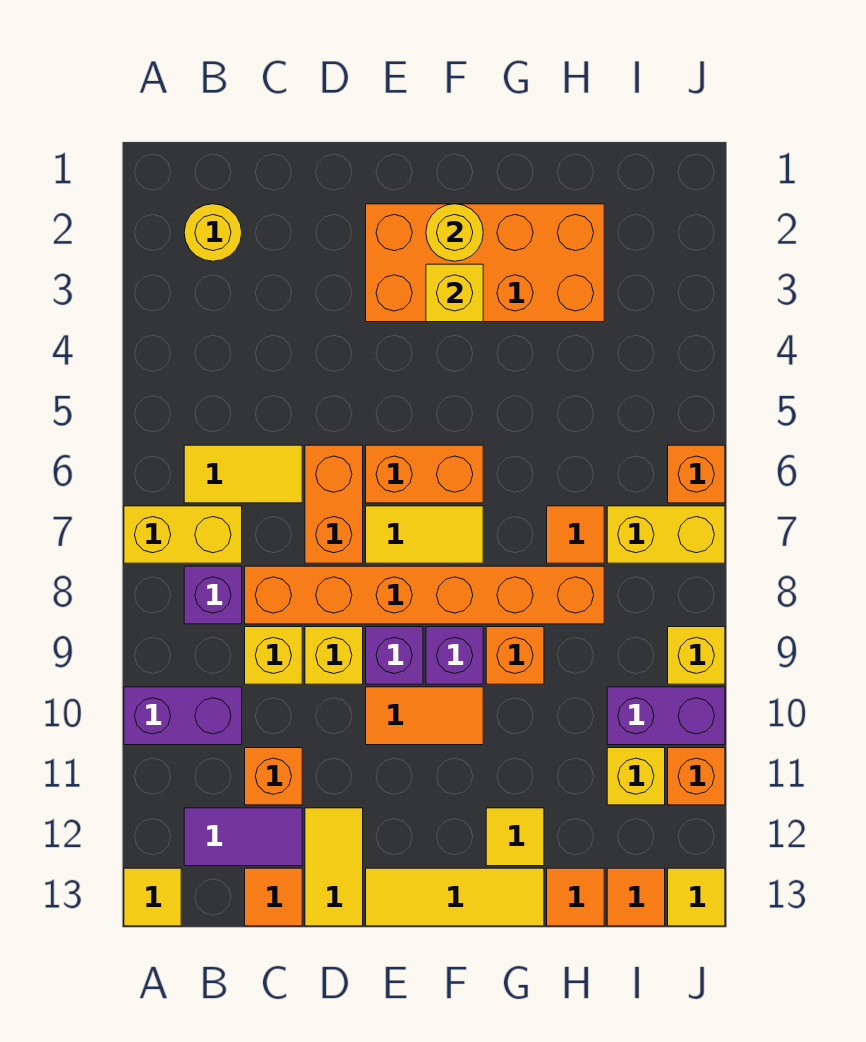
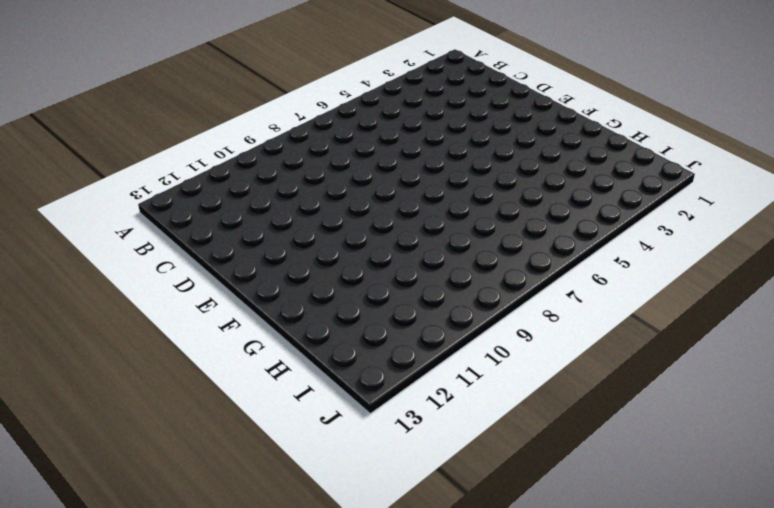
none -> yellow brick A7:B7 level 1
none -> purple brick A10:B10 level 1
none -> yellow tile A13 level 1
none -> yellow round brick B2 level 1

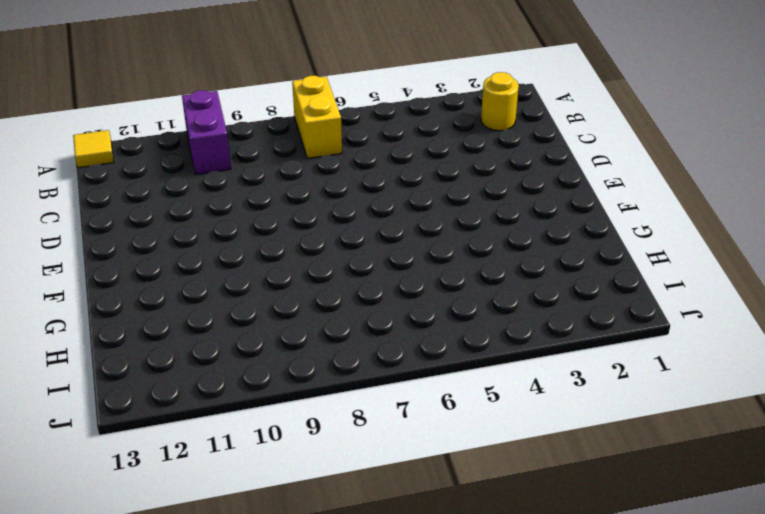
none -> yellow tile B6:C6 level 1
none -> purple brick B8 level 1
none -> purple tile B12:C12 level 1
none -> orange brick C8:H8 level 1

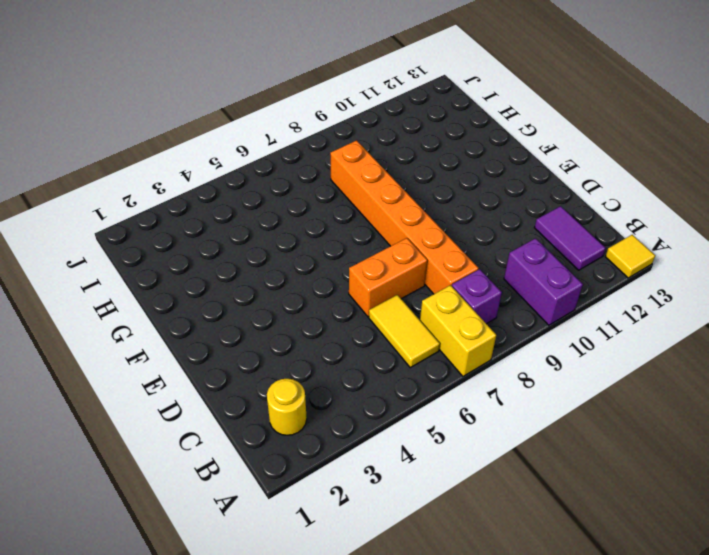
none -> yellow brick C9 level 1
none -> orange brick C11 level 1
none -> orange tile C13 level 1
none -> yellow brick D9 level 1

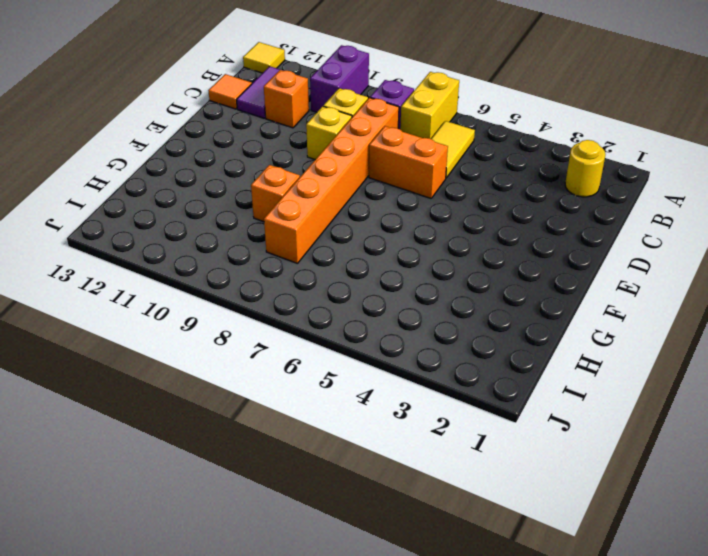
none -> yellow tile D12:D13 level 1
none -> orange brick E2:H3 level 1
none -> orange brick E6:F6 level 1
none -> yellow tile E7:F7 level 1

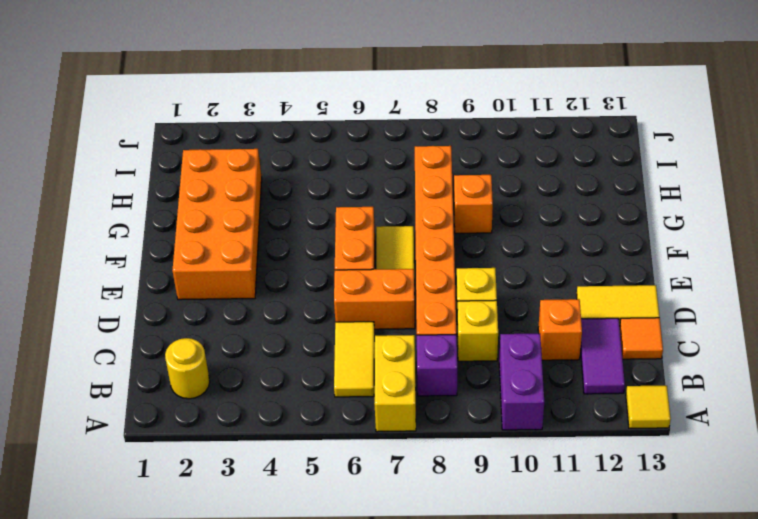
none -> purple brick E9 level 1
none -> orange tile E10:F10 level 1
none -> yellow tile E13:G13 level 1
none -> purple brick F9 level 1

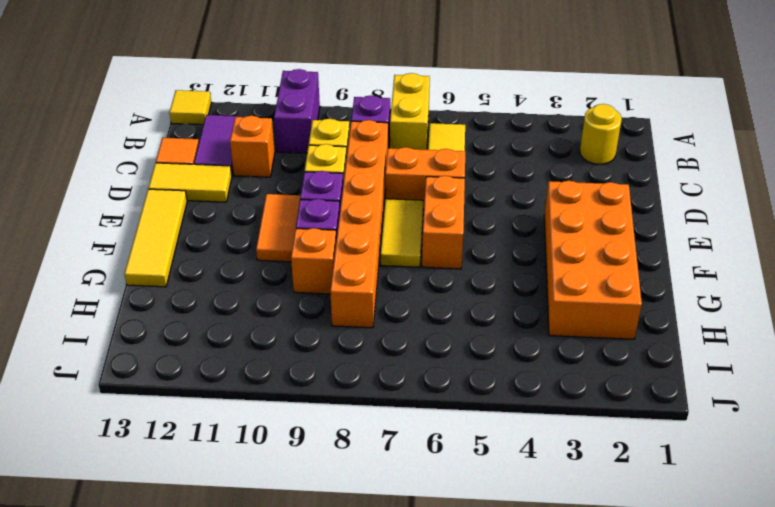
none -> yellow tile G12 level 1
none -> orange tile H7 level 1
none -> orange tile H13 level 1
none -> yellow brick I7:J7 level 1

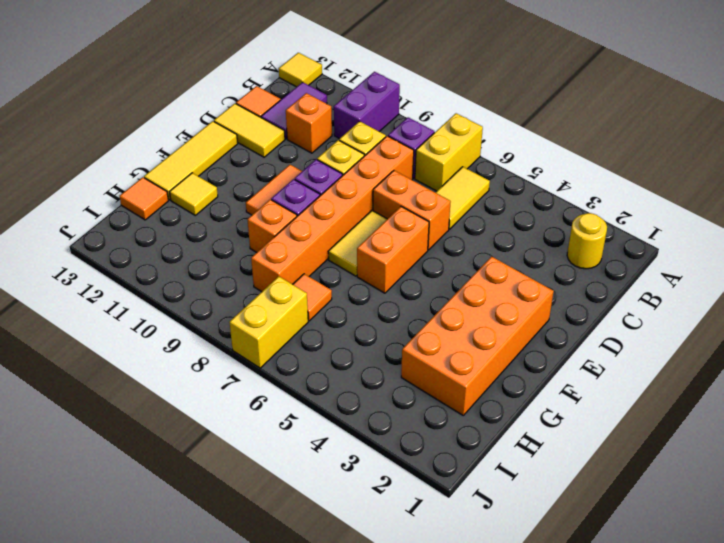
none -> purple brick I10:J10 level 1
none -> yellow brick I11 level 1
none -> orange tile I13 level 1
none -> orange brick J6 level 1

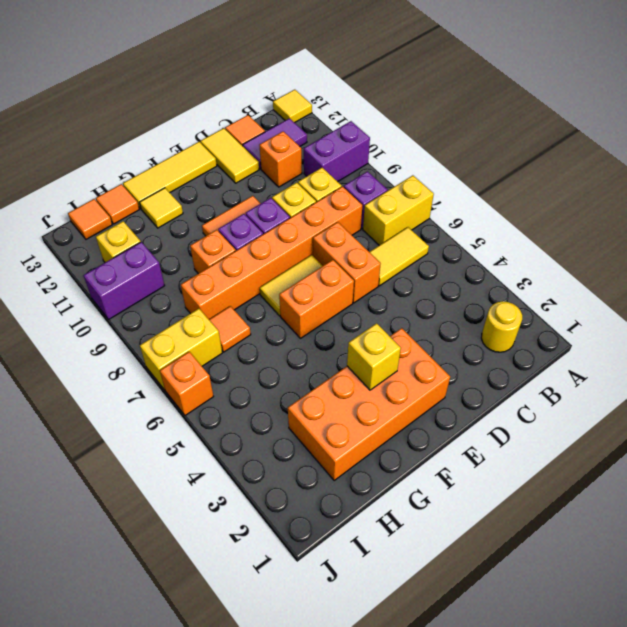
none -> yellow brick J9 level 1
none -> orange brick J11 level 1
none -> yellow tile J13 level 1
none -> yellow round brick F2 level 2

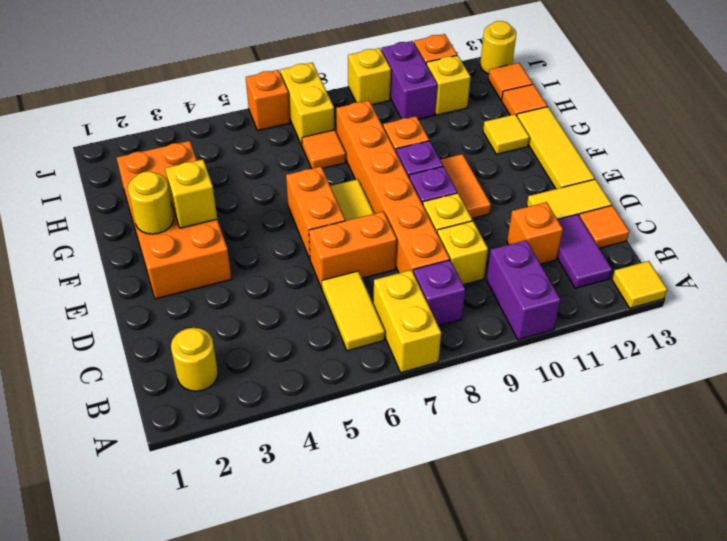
yellow round brick J13 level 1 -> yellow tile J13 level 1

